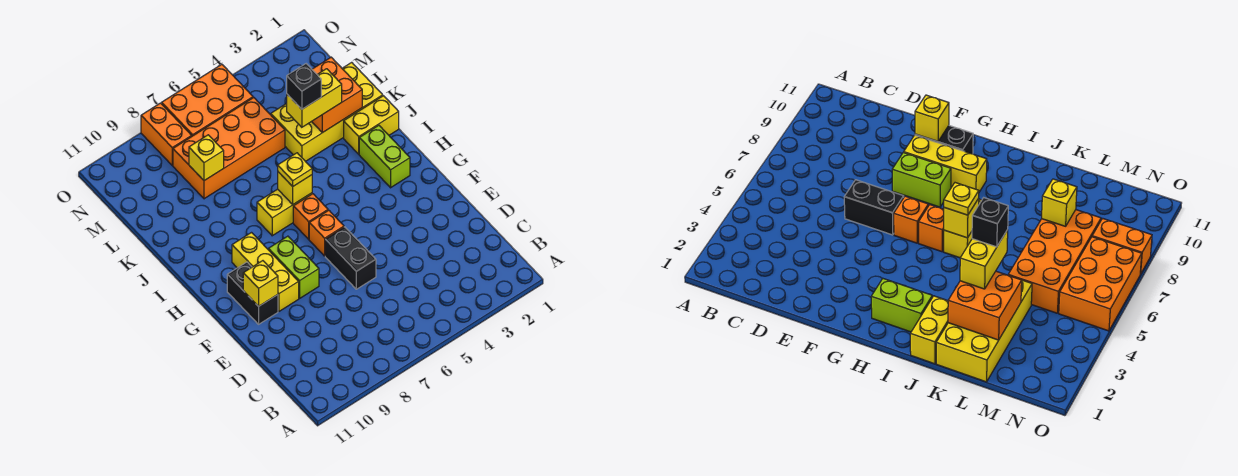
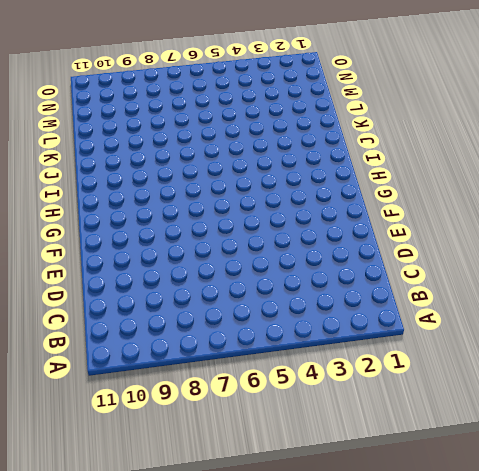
none -> black brick E6:F6 level 1
none -> lime brick F8:G8 level 1
none -> yellow brick F9:H9 level 1

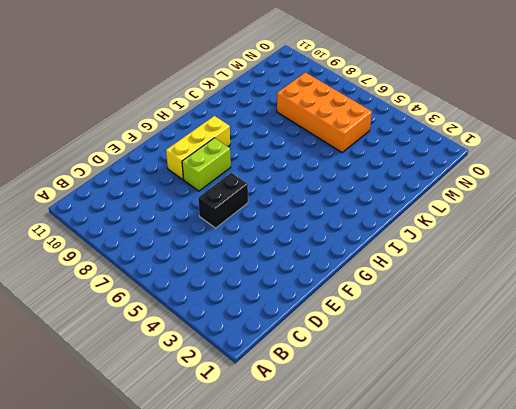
none -> black brick F10:G10 level 1
none -> orange brick G6 level 1
none -> lime brick H2:I2 level 1

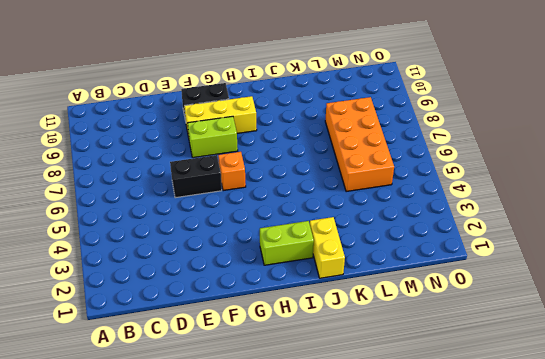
none -> orange brick H6 level 1
none -> yellow brick I6:I7 level 1
none -> yellow brick K1:L4 level 1

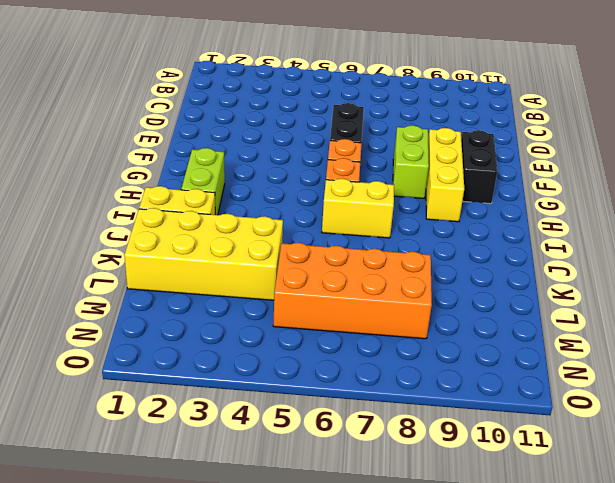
none -> orange brick N5:O7 level 1
none -> orange brick N8:O8 level 1
none -> yellow brick F10 level 2

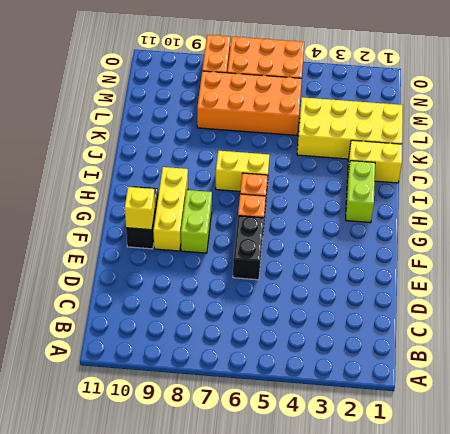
none -> yellow brick I6 level 2
none -> orange brick K2:L3 level 2
none -> yellow brick L8 level 2

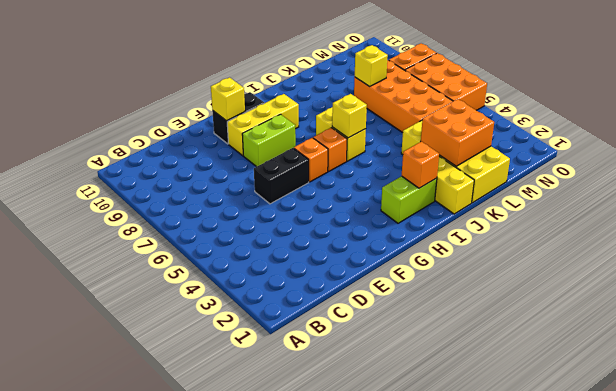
orange brick I2 level 2 -> none
none -> yellow plate I6 level 3
none -> yellow brick K3:K4 level 3
none -> black brick K4 level 4

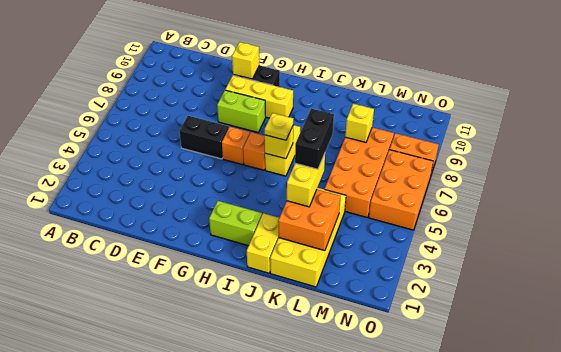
black brick K4:K5 level 4 -> black brick K4 level 4

